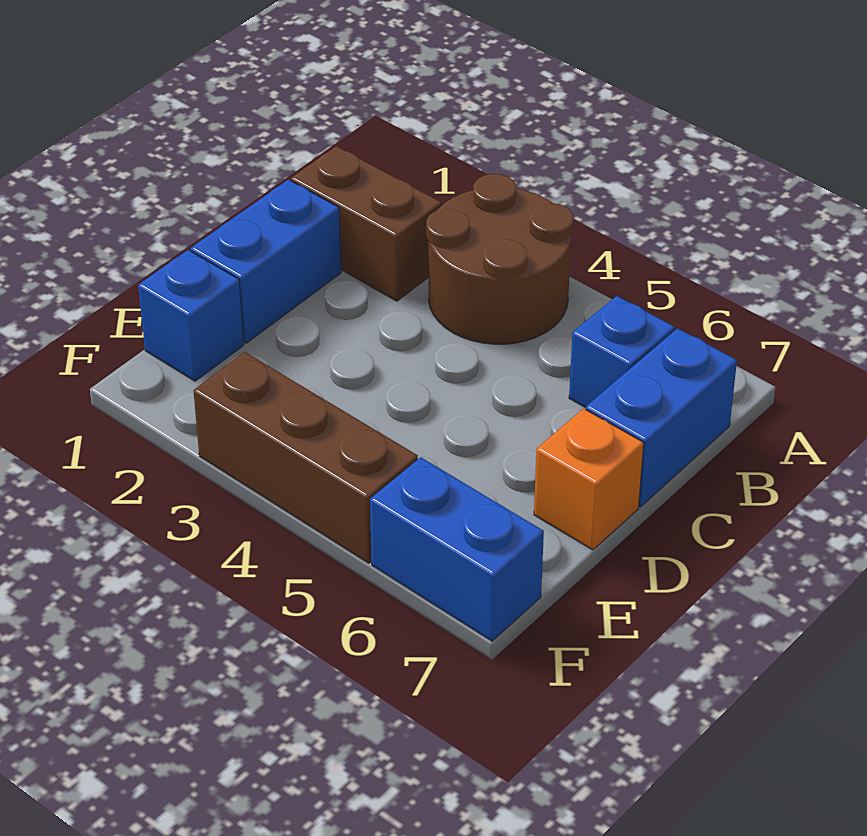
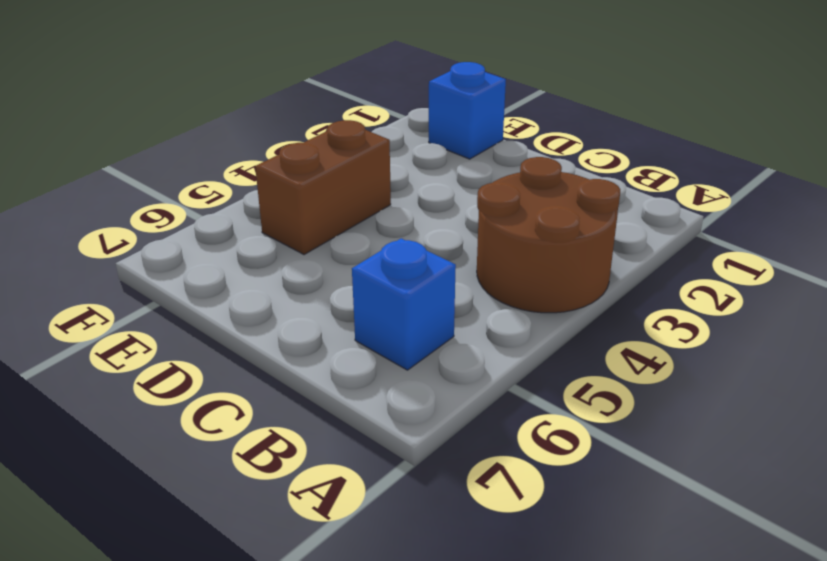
brown brick E4:E5 level 1 -> brown brick B1:B2 level 1
none -> blue brick B7:C7 level 1
none -> blue brick C1:D1 level 1

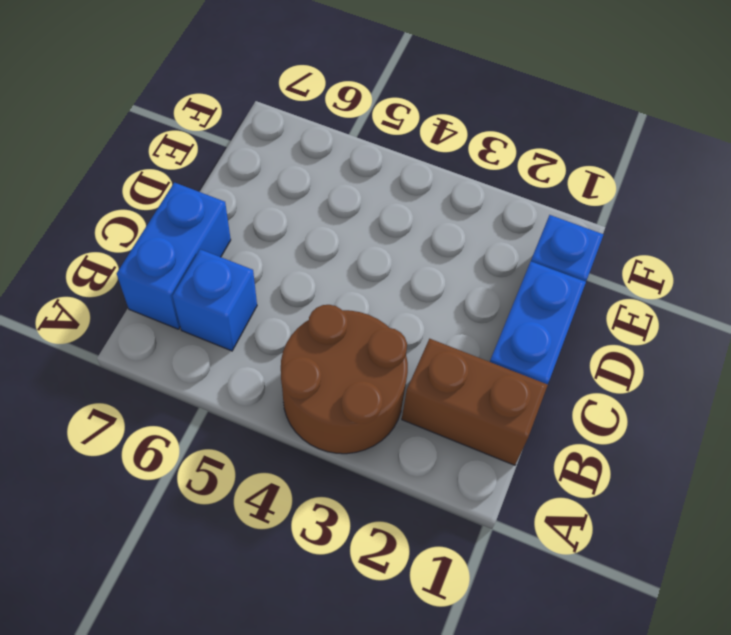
none -> orange brick D7 level 1
none -> brown brick F3:F5 level 1

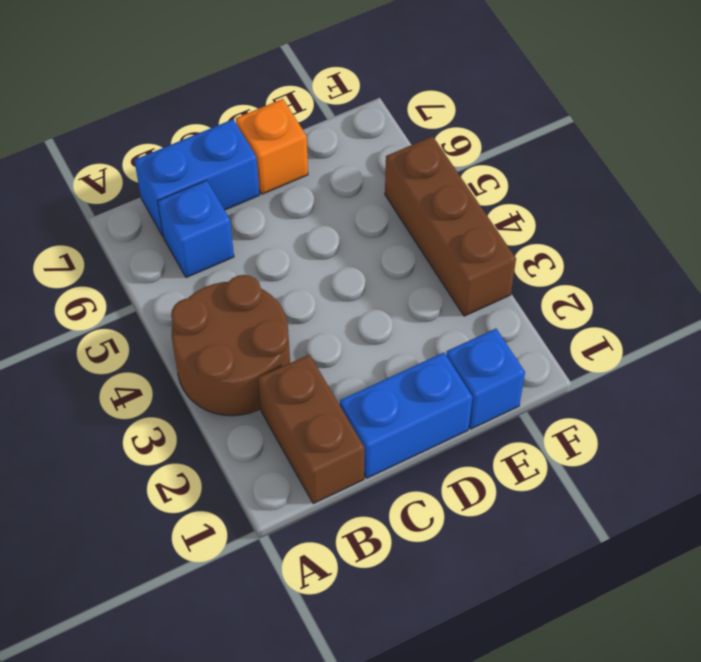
none -> blue brick F6:F7 level 1

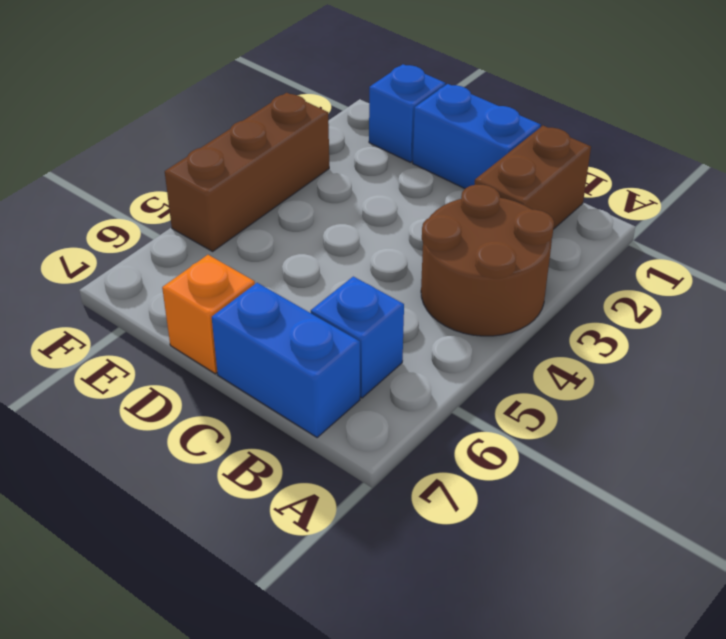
none -> blue brick F6:F7 level 1

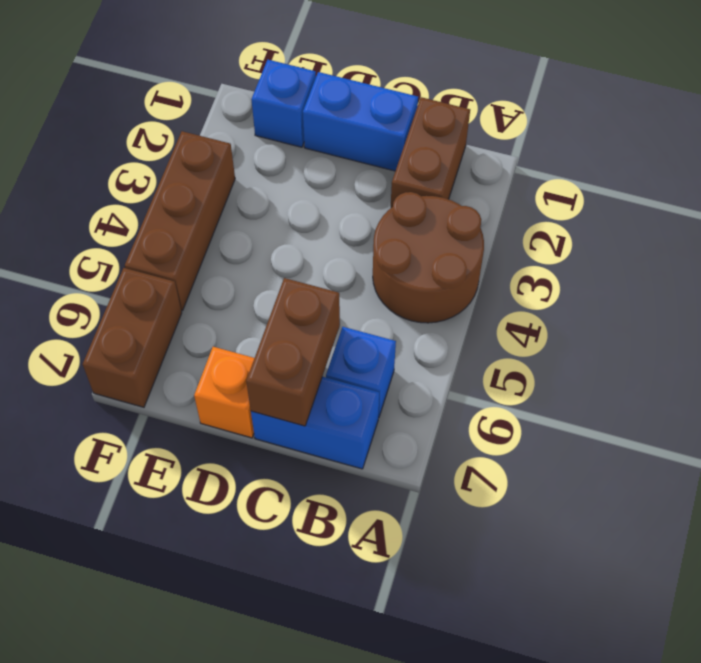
brown brick C6:C7 level 2 -> none
brown brick F6:F7 level 1 -> blue brick F6:F7 level 1

